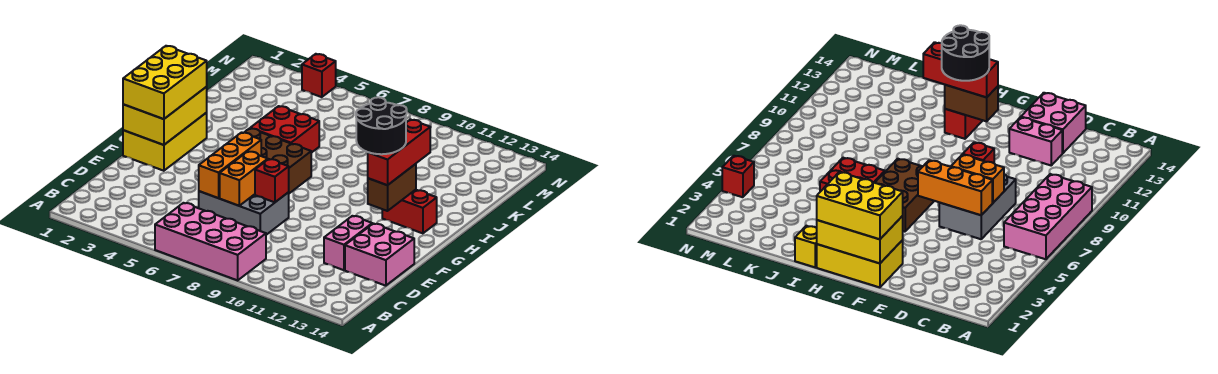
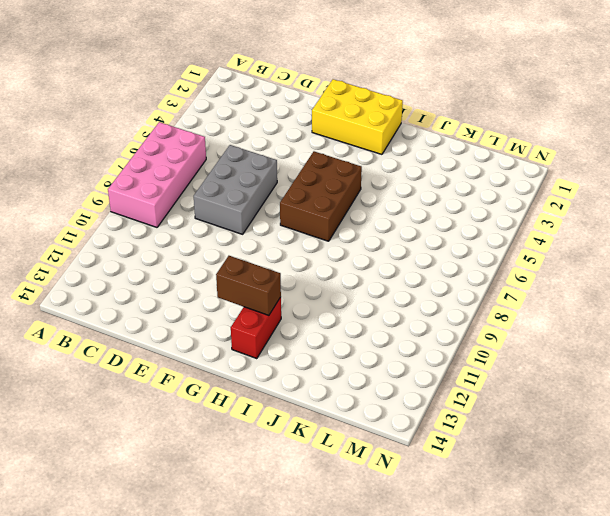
none -> pink brick D12:E12 level 1
none -> pink brick D13:E14 level 1
none -> yellow brick I1 level 1

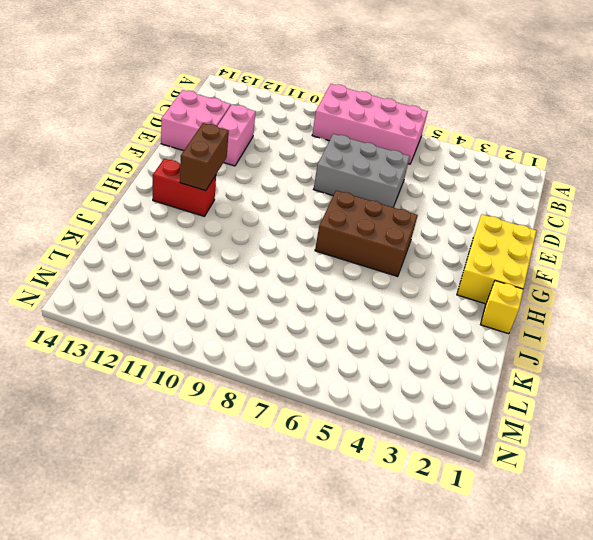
none -> red brick I5:J6 level 1
none -> red brick N4 level 1
none -> orange brick D6:F6 level 2

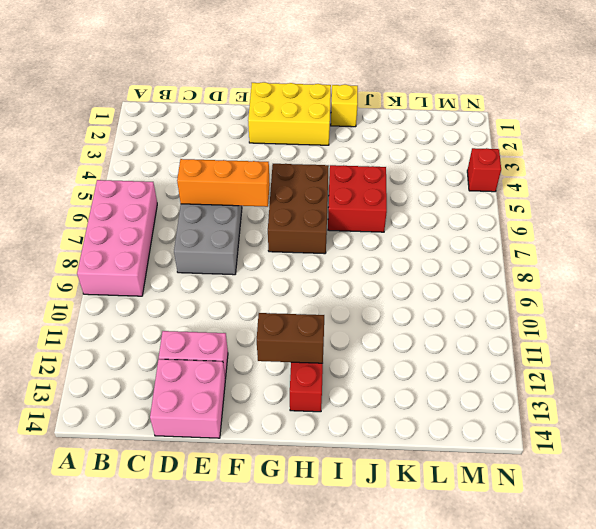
none -> orange brick D7:E7 level 2
none -> red brick E8 level 2
none -> yellow brick F1:H2 level 2

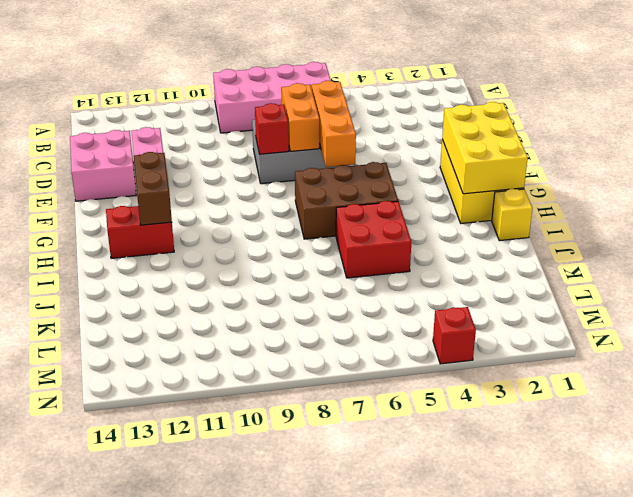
none -> yellow brick F1:H2 level 3
none -> red brick G12:I12 level 3
none -> black round brick G11:H12 level 4

